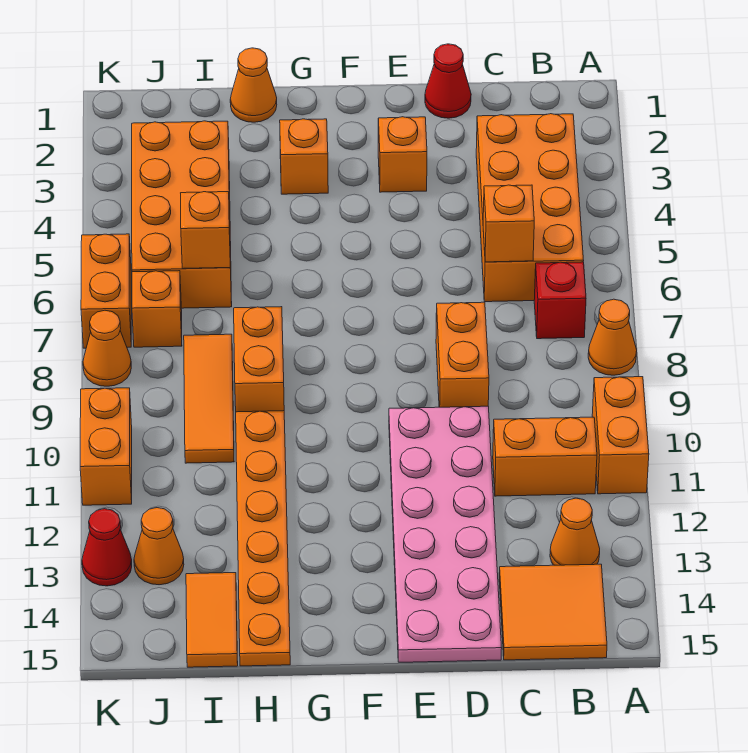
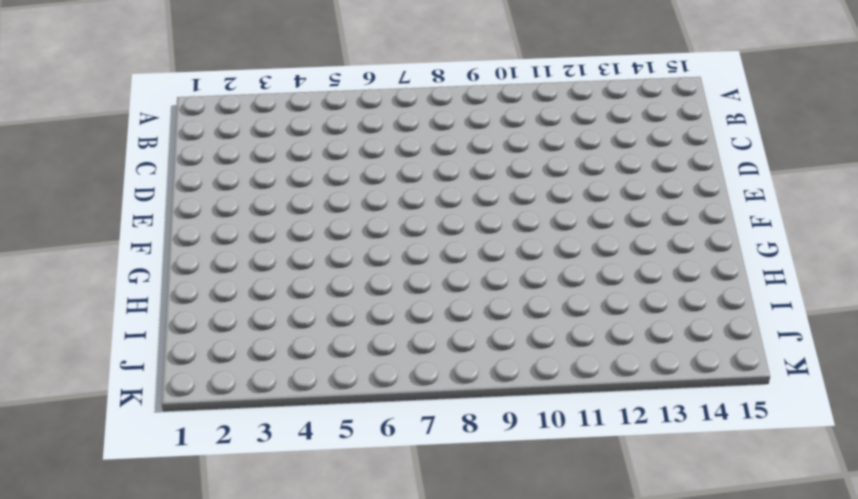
none -> orange cone A8 level 1
none -> orange brick A10:A11 level 1
none -> orange brick B3:C6 level 1

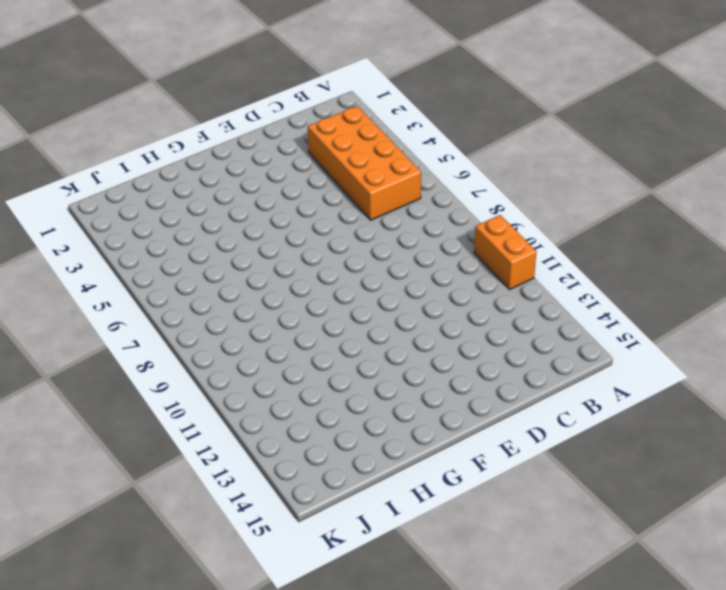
none -> orange cone A8 level 1
none -> red brick B7 level 1
none -> orange brick B11:C11 level 1

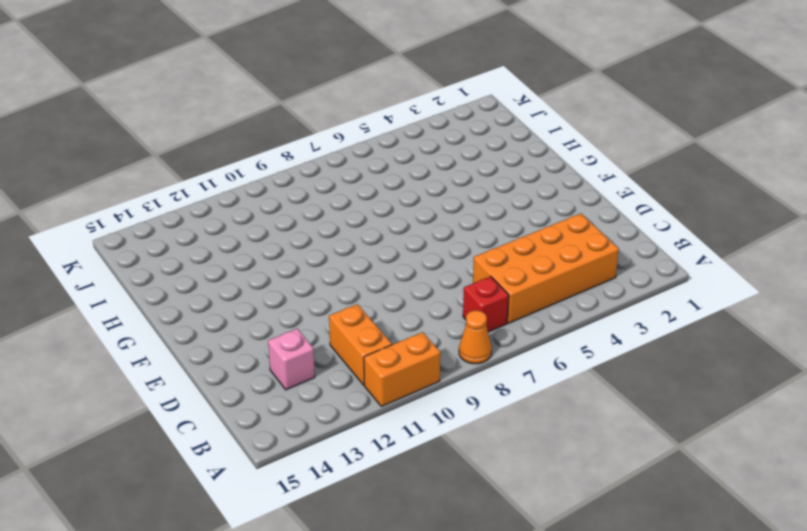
pink brick C13 level 1 -> none
none -> orange cone B13 level 1
none -> orange tile B14:C15 level 1
none -> red cone D1 level 1

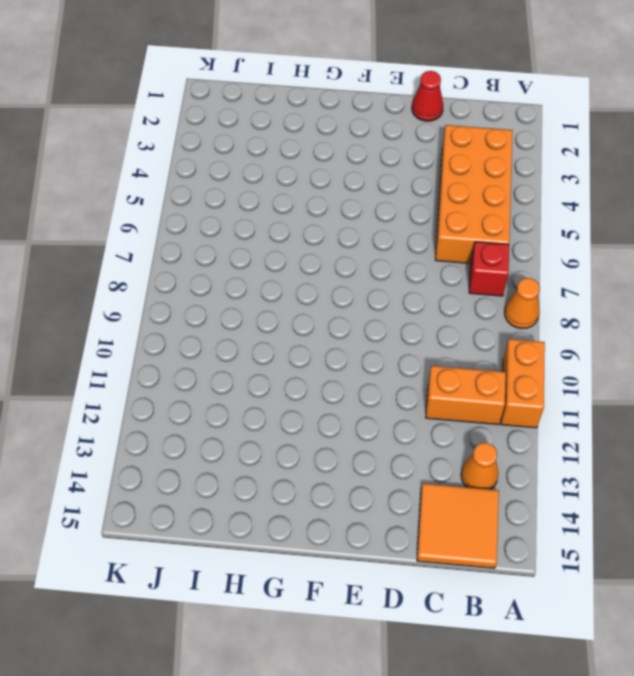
none -> orange brick D8:D9 level 1
none -> pink plate D10:E15 level 1
none -> orange brick E3 level 1

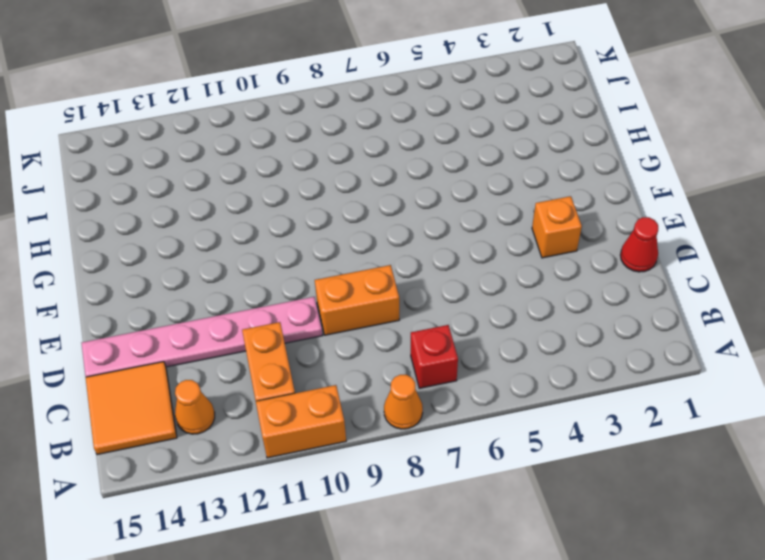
pink plate D10:D15 level 1 -> pink plate D10:E15 level 1
none -> orange brick B3:C6 level 1
none -> orange brick G3 level 1
none -> orange cone H1 level 1

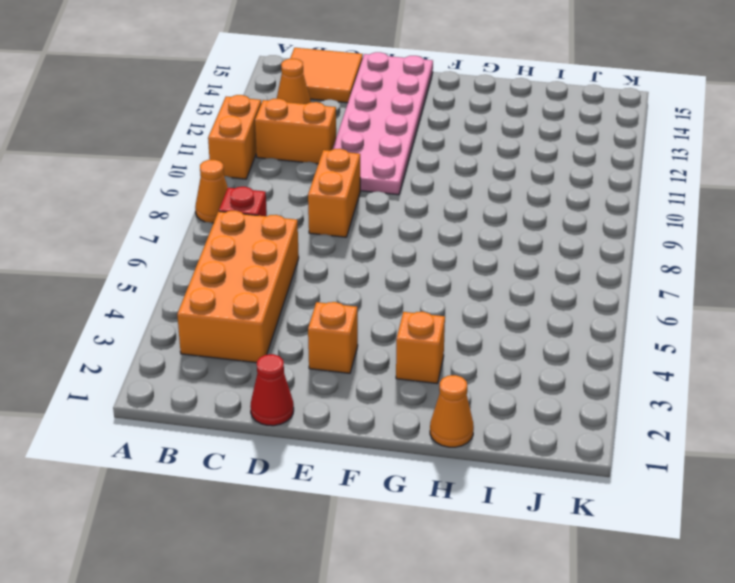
none -> orange brick H8:H9 level 1
none -> orange plate H10:H15 level 1
none -> orange brick I3:J6 level 1

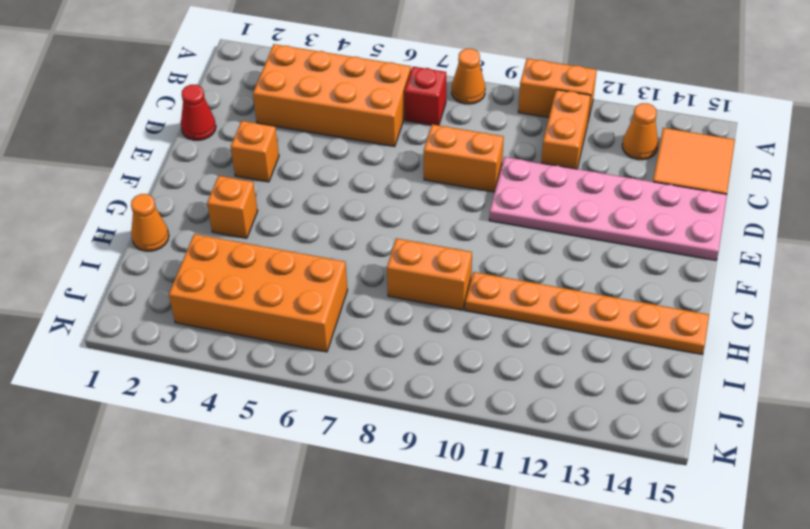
none -> orange tile I8:I10 level 1
none -> orange tile I14:I15 level 1
none -> orange brick J7 level 1

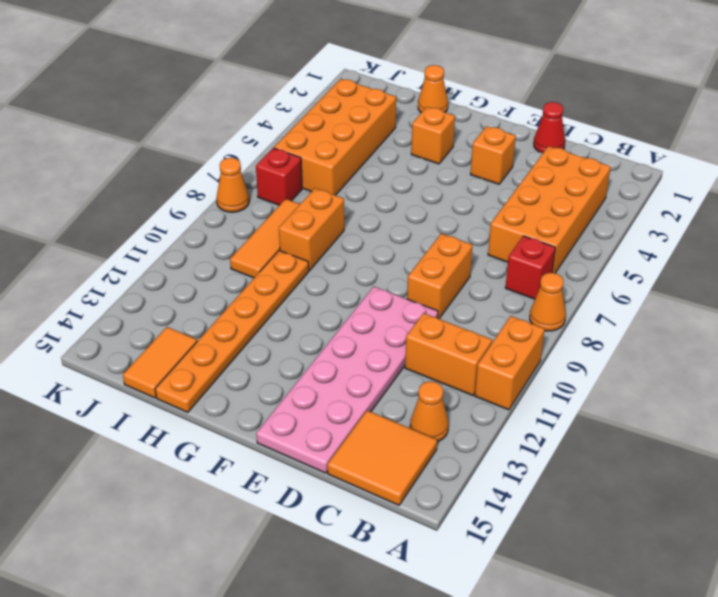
red brick J7 level 1 -> orange brick J7 level 1
none -> orange cone J13 level 1
none -> orange brick K6:K7 level 1
none -> orange brick K10:K11 level 1

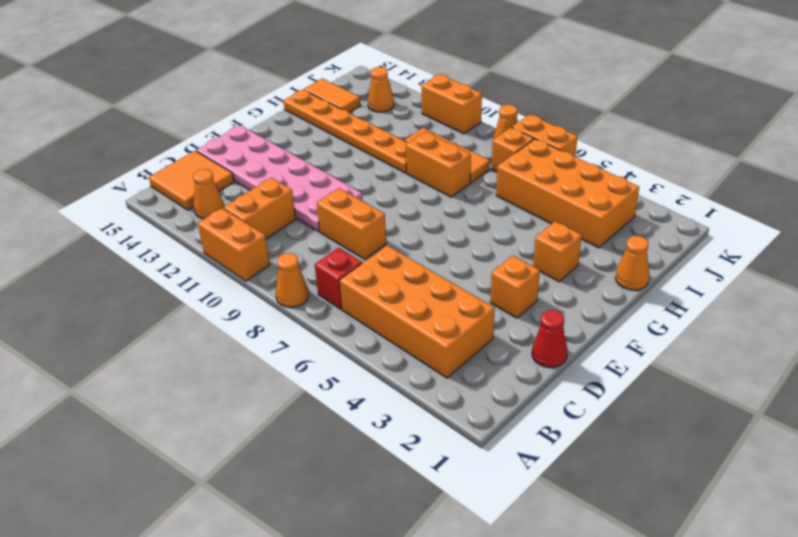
none -> red cone K13 level 1
none -> orange brick C6 level 2
none -> orange brick I6 level 2

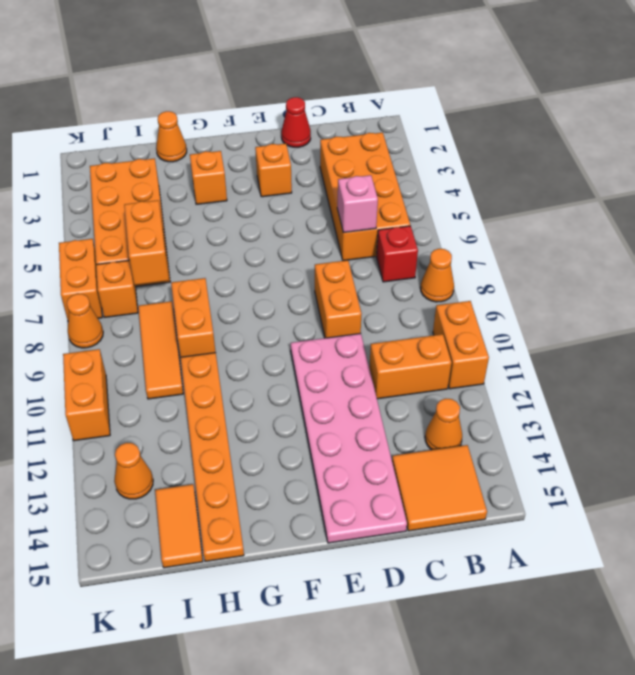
pink brick C6 level 2 -> orange brick C6 level 2
orange brick I6:I7 level 2 -> orange brick I6 level 2
none -> red cone K13 level 1

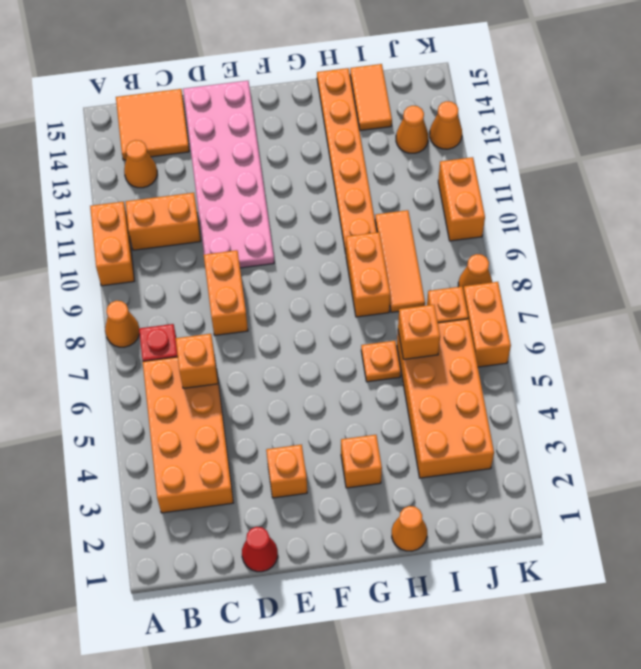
orange plate H6 level 1 -> none
orange cone K13 level 1 -> red cone K13 level 1

